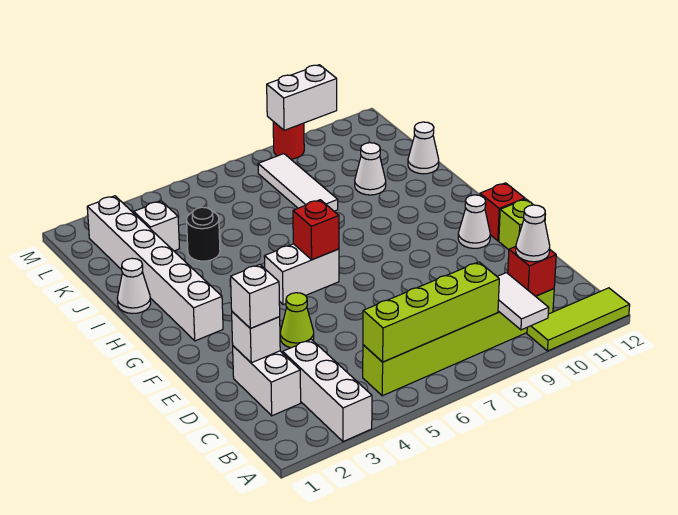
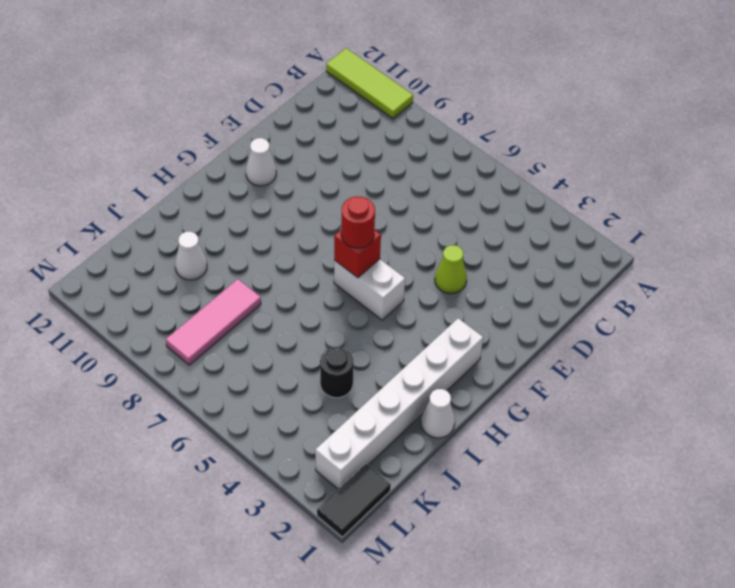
red round brick G6 level 3 -> red round brick M9 level 1
pink tile J8:L8 level 1 -> white tile J8:L8 level 1
black tile L1:M1 level 1 -> none
none -> white brick A3:C3 level 1
none -> lime brick B5:B10 level 1
none -> white brick C2:D2 level 1

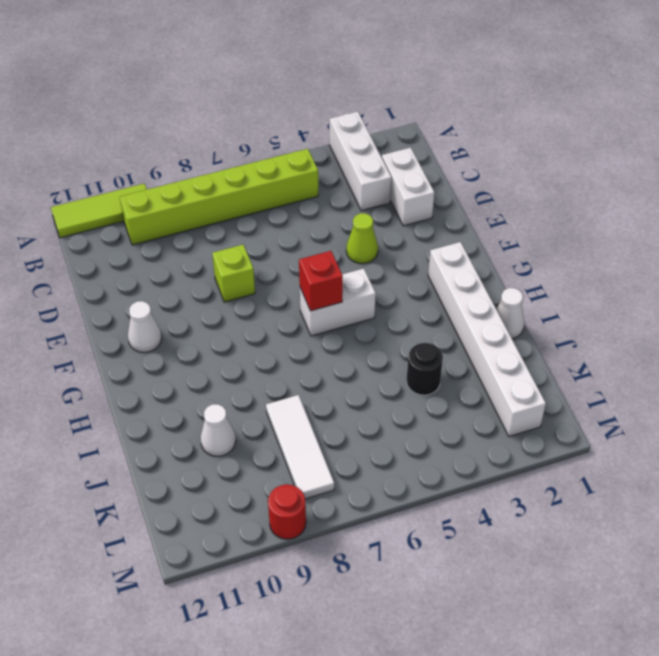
lime brick E8 level 1 -> lime brick E12 level 1
none -> red brick F12 level 1
none -> white cone J12 level 1
none -> white brick K3 level 1

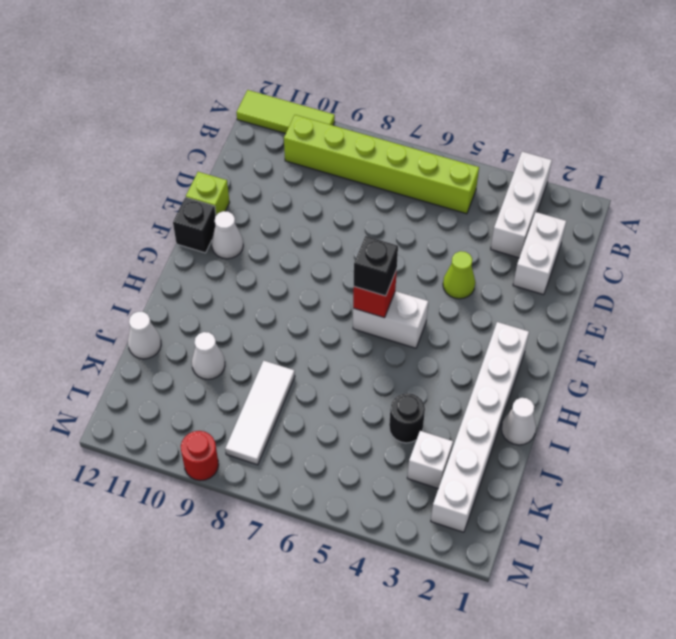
black brick F12 level 1 -> red brick F12 level 1
black brick G6 level 3 -> none
none -> white tile A9:B9 level 2
none -> lime brick B5:B8 level 2
none -> red brick B10 level 2

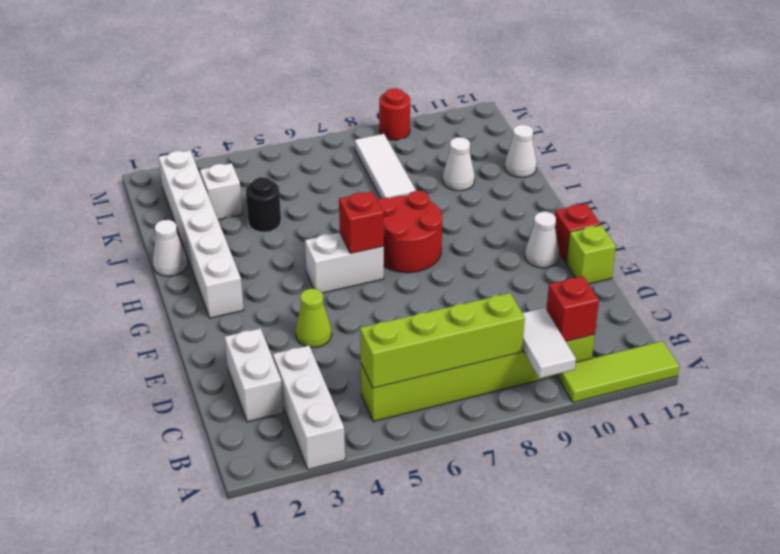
red round brick G7:H8 level 1 -> none
none -> white brick D2 level 2
none -> white brick M9:M10 level 2
none -> white cone B10 level 3

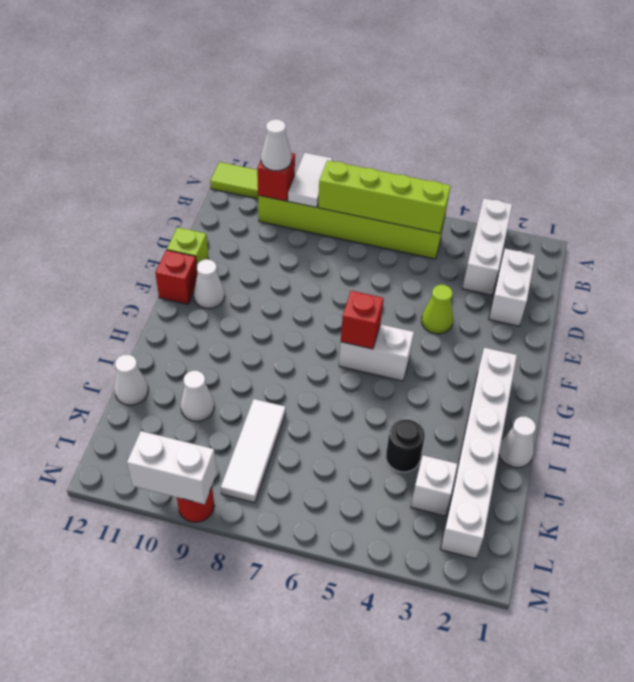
none -> white brick D2 level 2
none -> white brick D2 level 3

